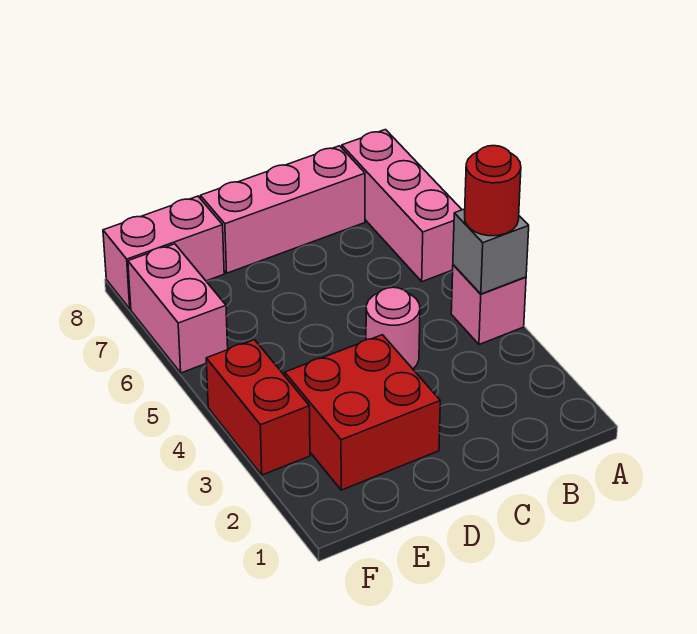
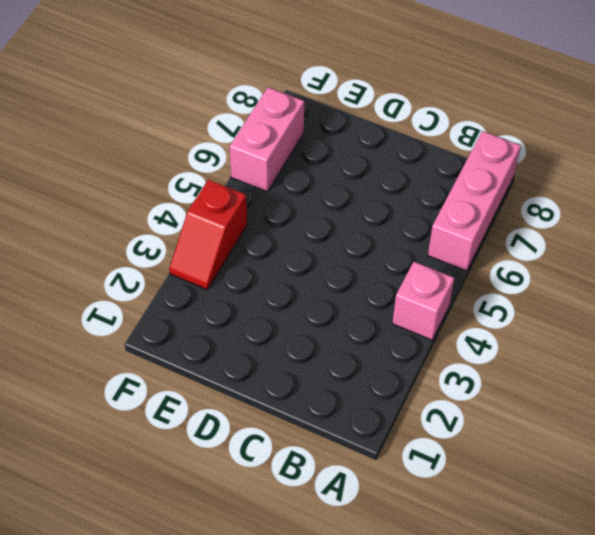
red slope F3:F4 level 1 top 4 -> red brick F3:F4 level 1
none -> pink brick B8:D8 level 1
none -> pink round brick C4 level 1

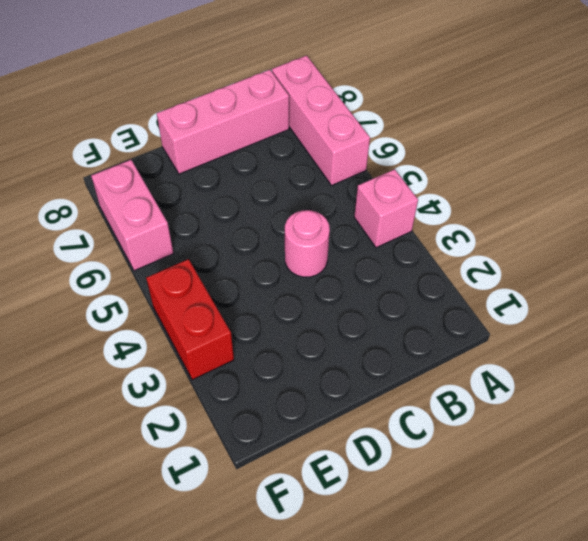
none -> red brick D2:E3 level 1
none -> pink brick E8:F8 level 1

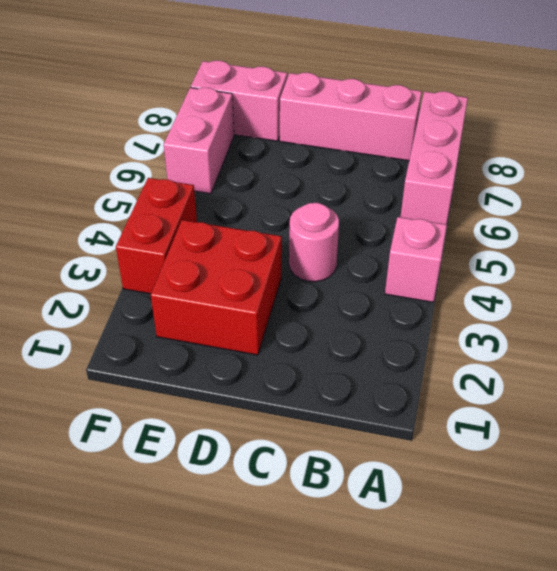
none -> grey brick A4 level 2
none -> red round brick A4 level 3

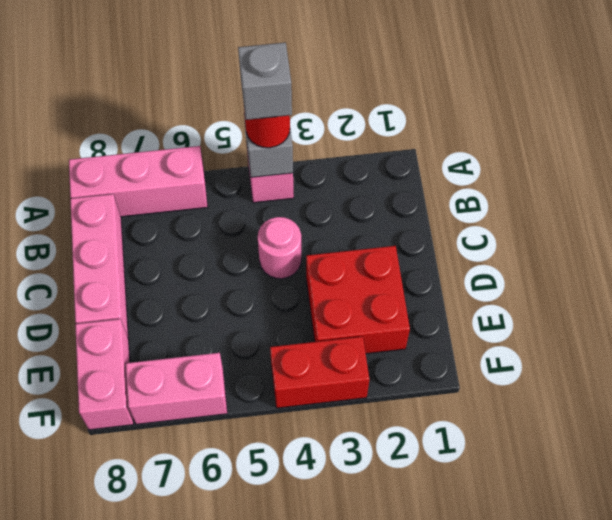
grey brick A4 level 4 -> none

